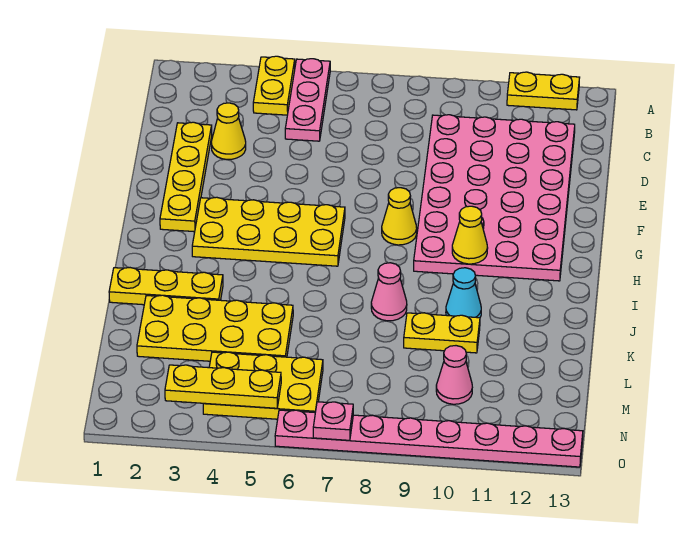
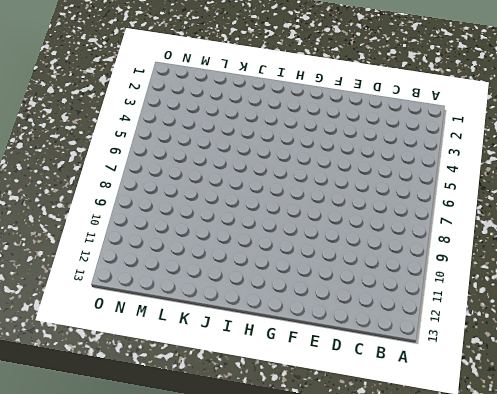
none -> yellow plate A4:B4 level 1
none -> pink plate A5:C5 level 1
none -> yellow plate A11:A12 level 1

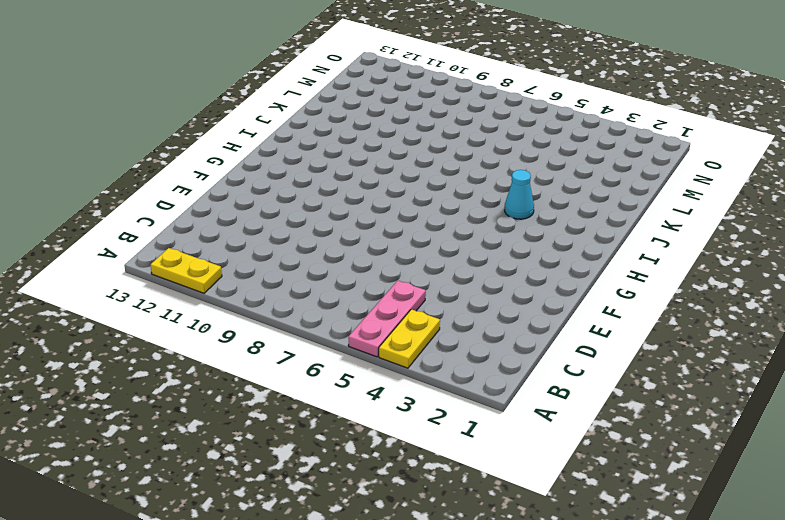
cyan cone I4 level 1 -> cyan cone J10 level 1
none -> pink plate C9:H12 level 1
none -> yellow plate D2:G2 level 1
none -> yellow cone D3 level 1

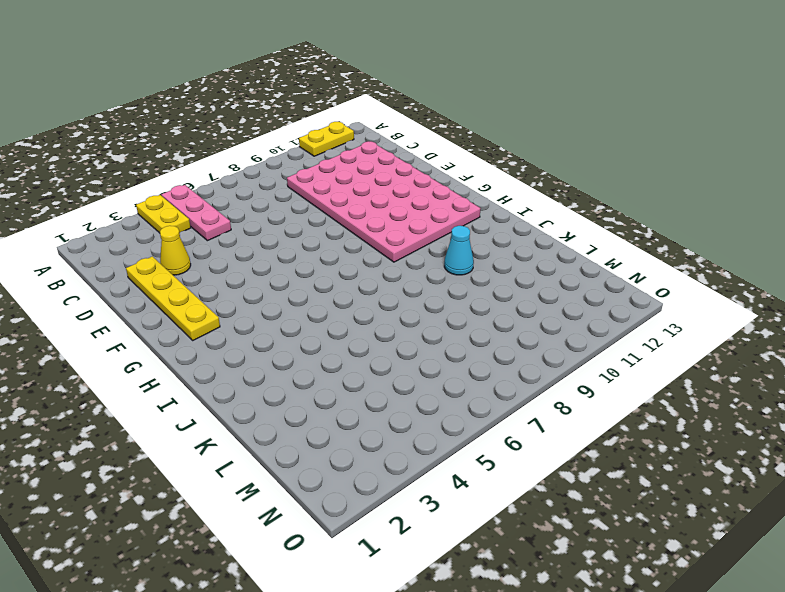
none -> yellow plate G3:H6 level 1
none -> yellow cone G8 level 1
none -> yellow plate J1:J3 level 1

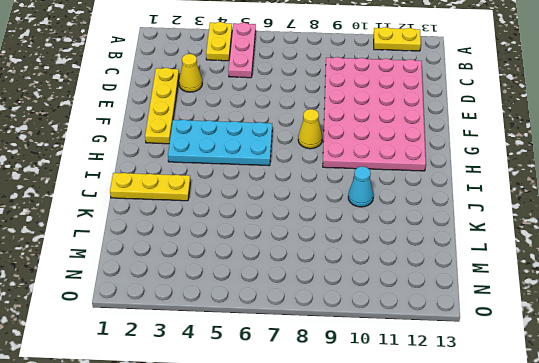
cyan plate G3:H6 level 1 -> yellow plate G3:H6 level 1
none -> pink cone J8 level 1
none -> yellow plate K2:L5 level 1
none -> yellow plate K9:K10 level 1

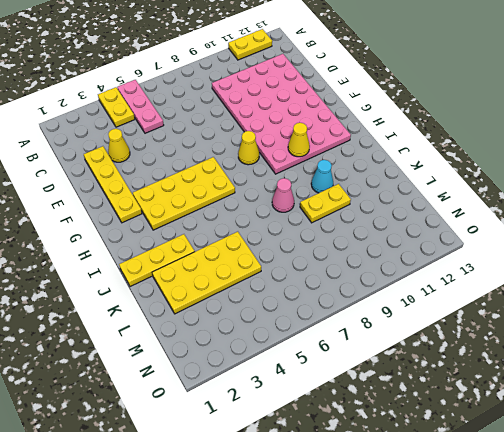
none -> yellow plate M4:N6 level 1
none -> pink cone M10 level 1
none -> pink plate O6:O13 level 1

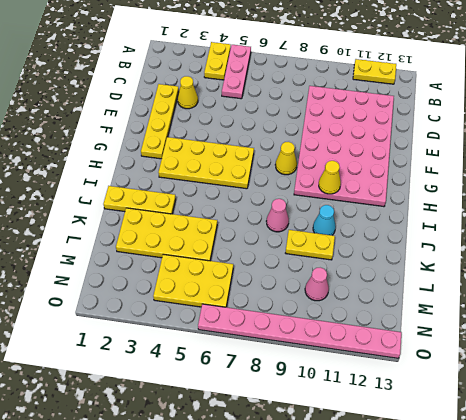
none -> yellow plate N3:N5 level 2
none -> pink plate O7 level 2

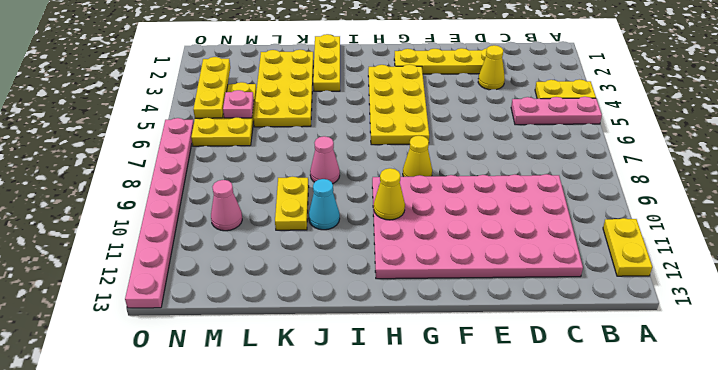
pink plate M5 level 2 -> pink plate O7 level 2

